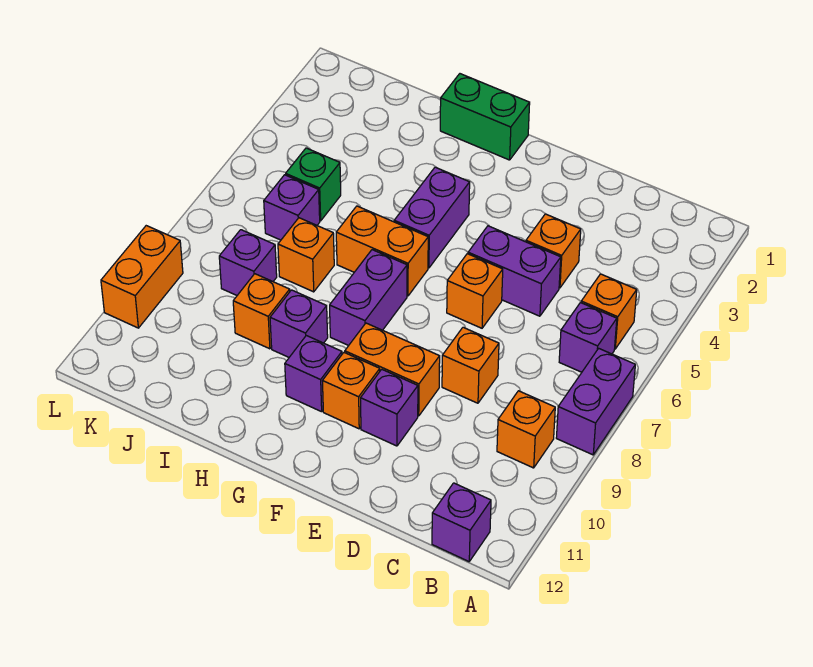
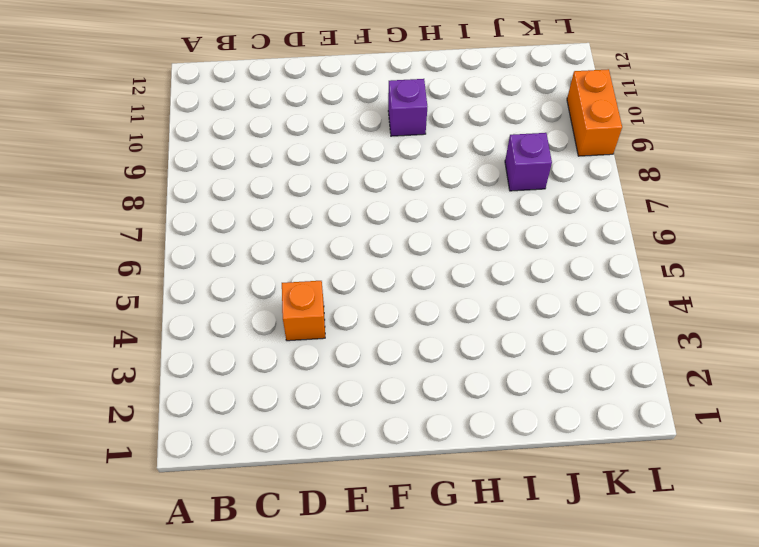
none -> purple brick A7:A8 level 1
none -> orange brick B5 level 1
none -> purple brick B6 level 1

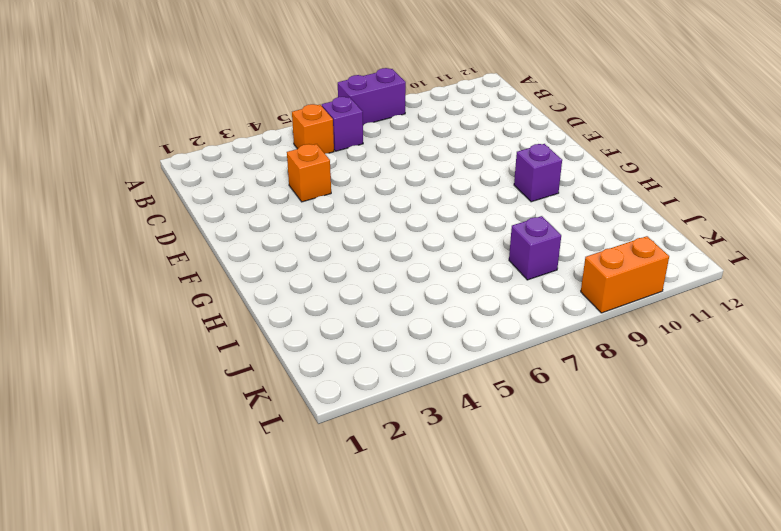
none -> orange brick B9 level 1
none -> purple brick B12 level 1
none -> purple brick D5:E5 level 1

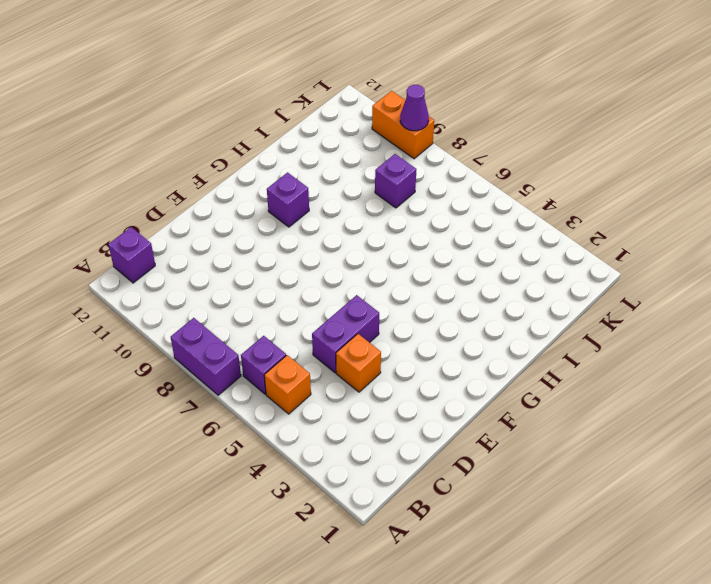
purple cone L9 level 2 -> none
none -> orange brick B9 level 1
none -> orange brick D8 level 1
none -> orange brick E6 level 1

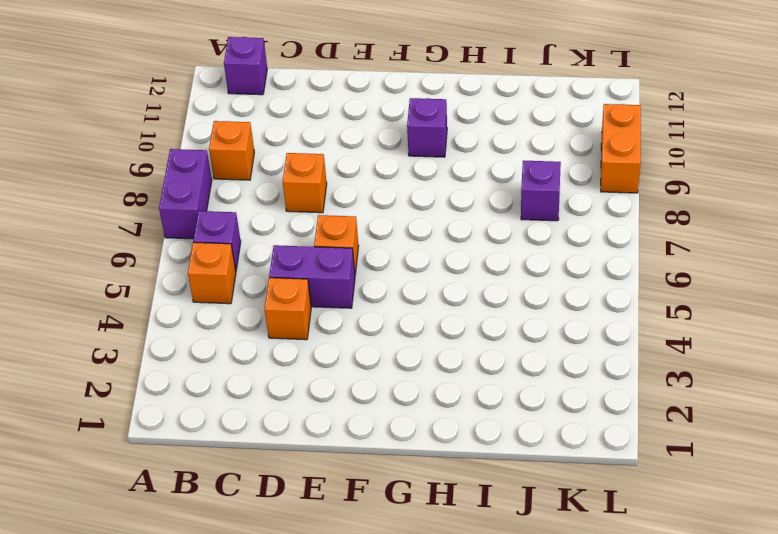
none -> orange brick E9:F9 level 1
none -> purple brick E10 level 1
none -> orange brick F10 level 1

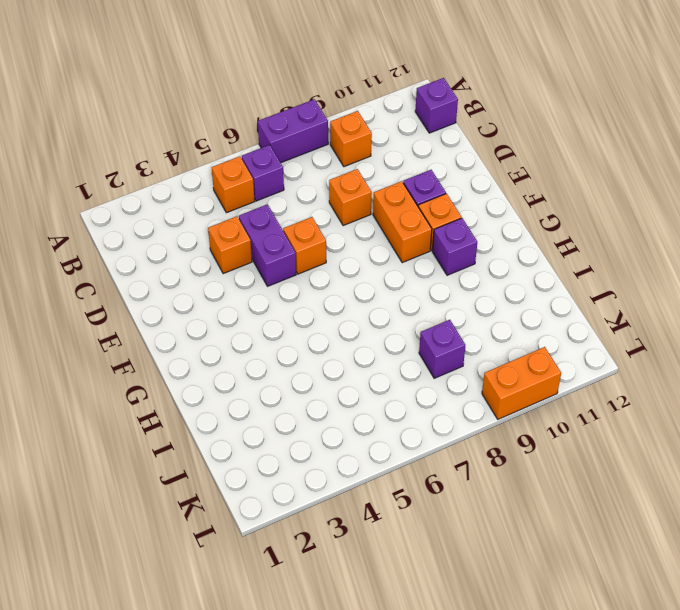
none -> green brick G1:H1 level 1
none -> purple brick G4:G5 level 1
none -> orange brick G6:H6 level 1

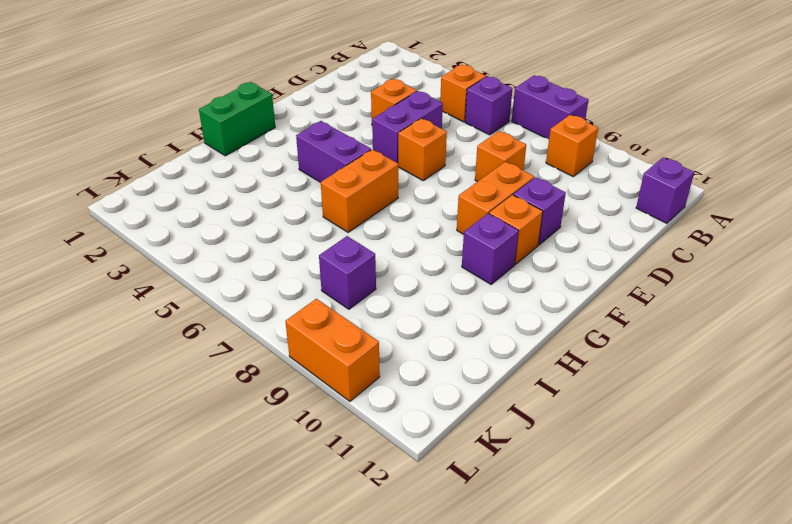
none -> purple brick G7:G8 level 1
none -> purple brick H9 level 1
none -> orange brick I7 level 1

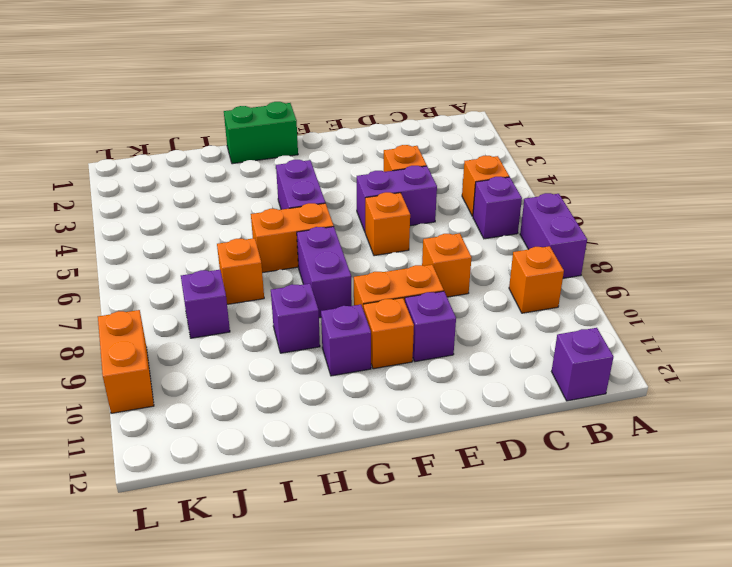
none -> orange brick I9 level 1
none -> green brick J5 level 1
none -> purple brick J6 level 1

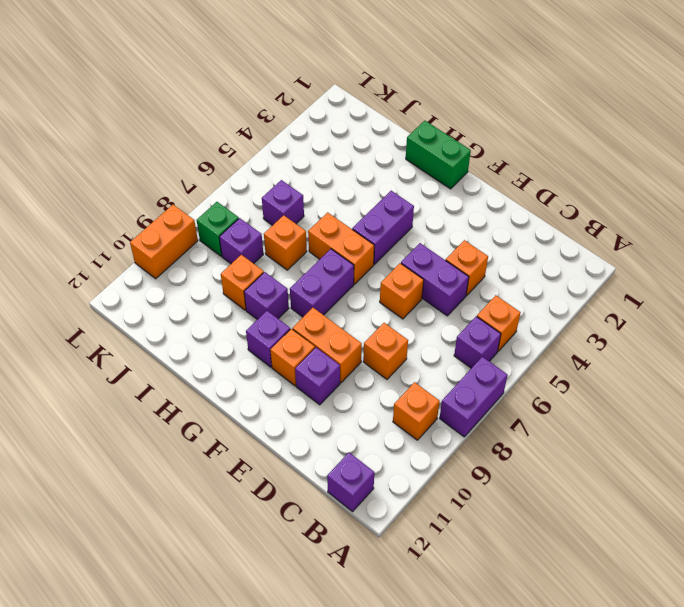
green brick K8 level 1 -> green brick J5 level 1

